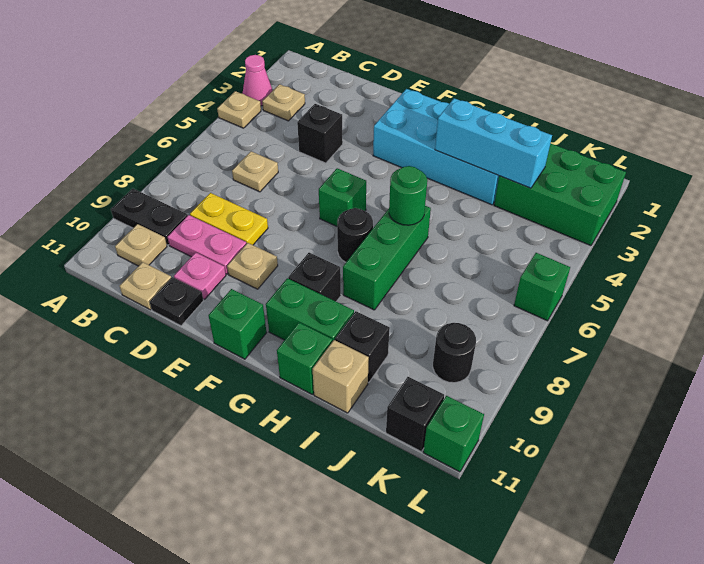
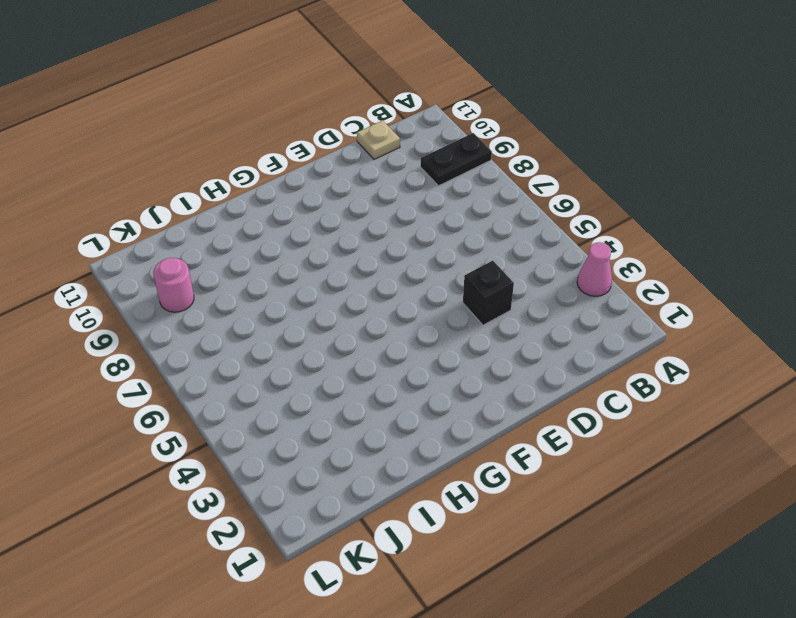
pink round brick K9 level 1 -> black round brick K9 level 1
none -> tan plate A4 level 1
none -> tan plate B3 level 1
none -> tan plate B10 level 1
none -> tan plate C6 level 1

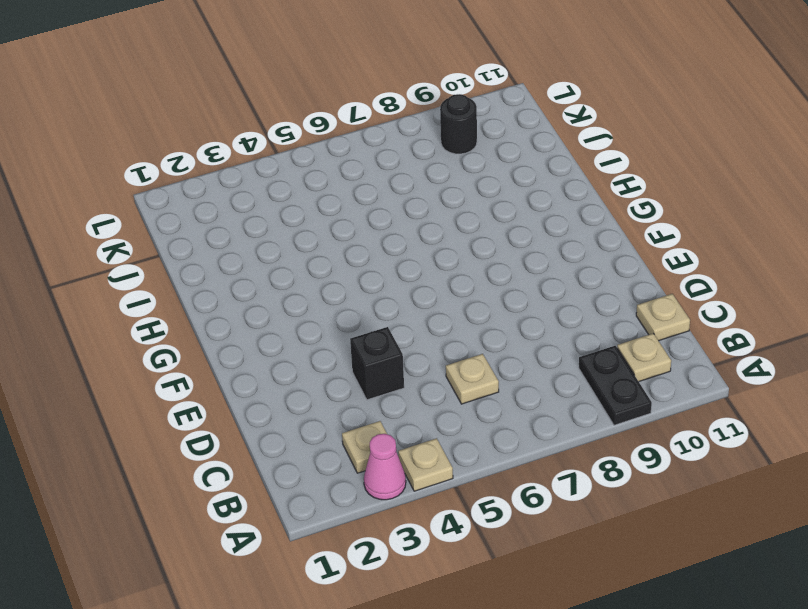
none -> yellow plate C8:D8 level 1
none -> pink plate C9:D9 level 1
none -> pink plate D10 level 1
none -> black plate D11 level 1

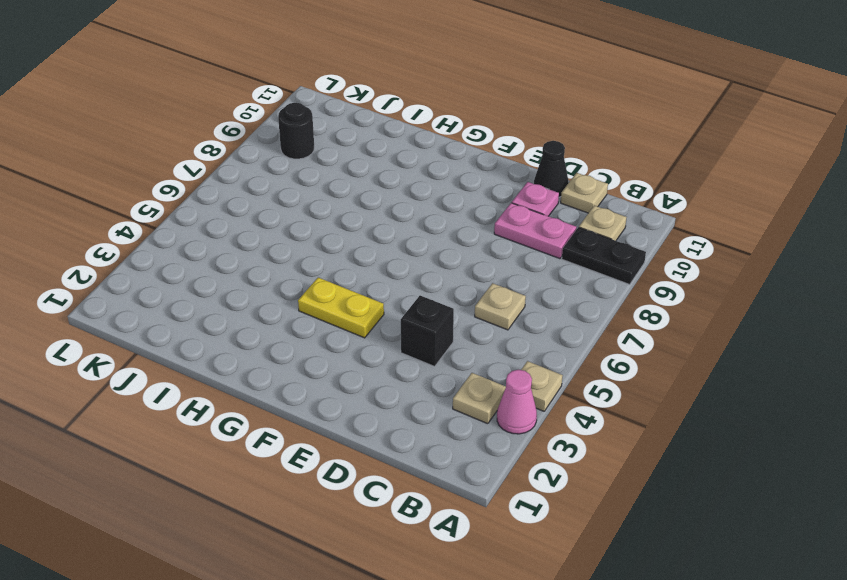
black cone D11 level 1 -> black plate D11 level 1
yellow plate F4:G4 level 1 -> yellow plate C8:D8 level 1
none -> tan plate E9 level 1
none -> cyan brick F2:I3 level 1
none -> green brick F6 level 1
none -> green brick F11 level 1

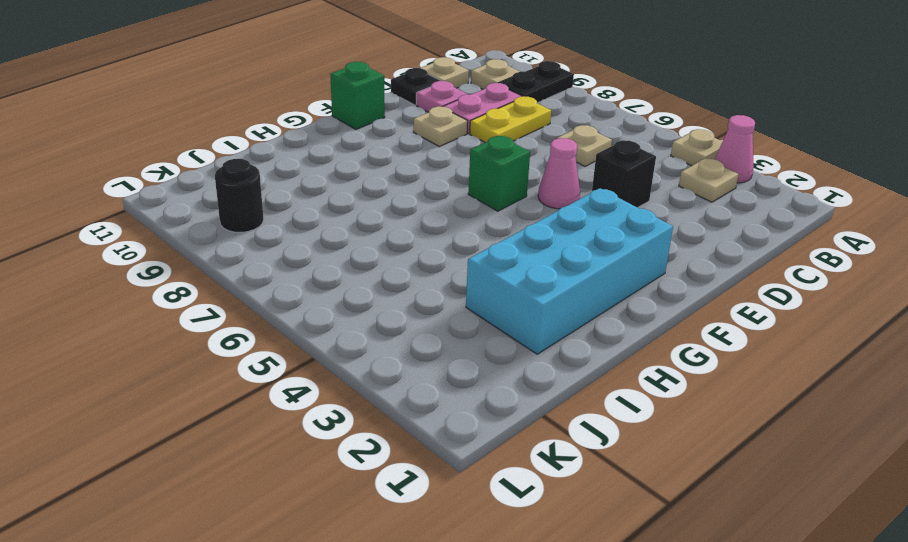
pink cone E5 level 1 -> none
none -> black round brick G7 level 1
none -> black brick G9 level 1
none -> green brick G10:H10 level 1
none -> green brick H6:H8 level 1

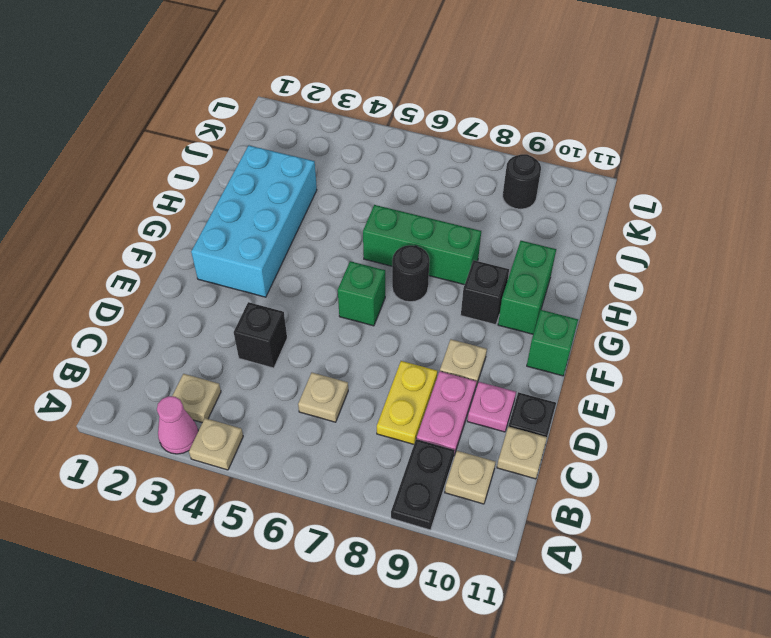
none -> green brick H11 level 1
none -> black brick I10 level 1
none -> tan brick I11 level 1
none -> green brick J2:L3 level 1

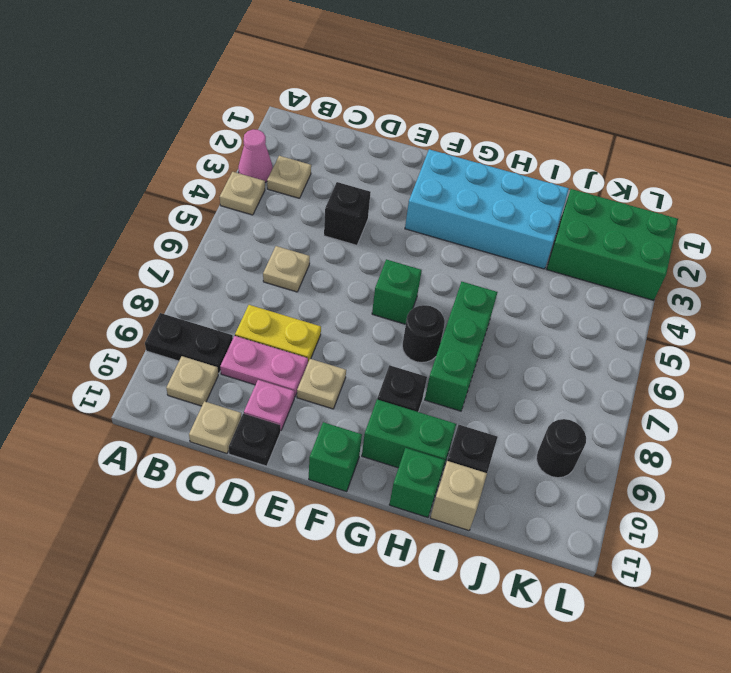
none -> black brick K11 level 1
none -> green brick L6 level 1
none -> green brick L11 level 1
none -> cyan brick H3:J3 level 2

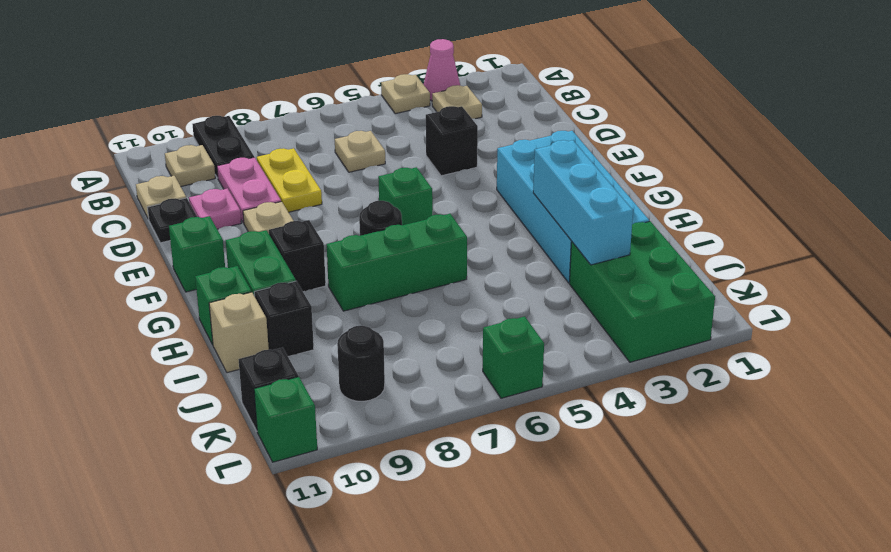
none -> green round brick H6 level 2

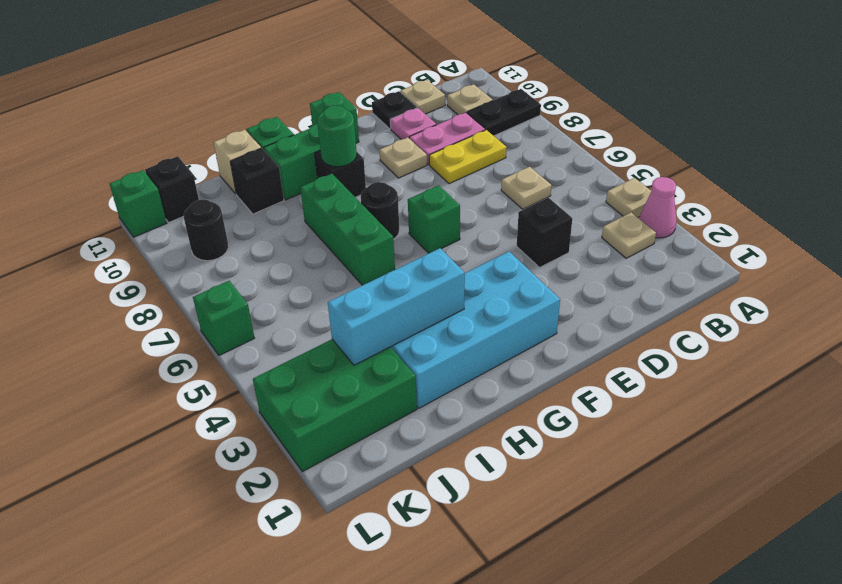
green round brick G9 level 2 -> green round brick H6 level 2

